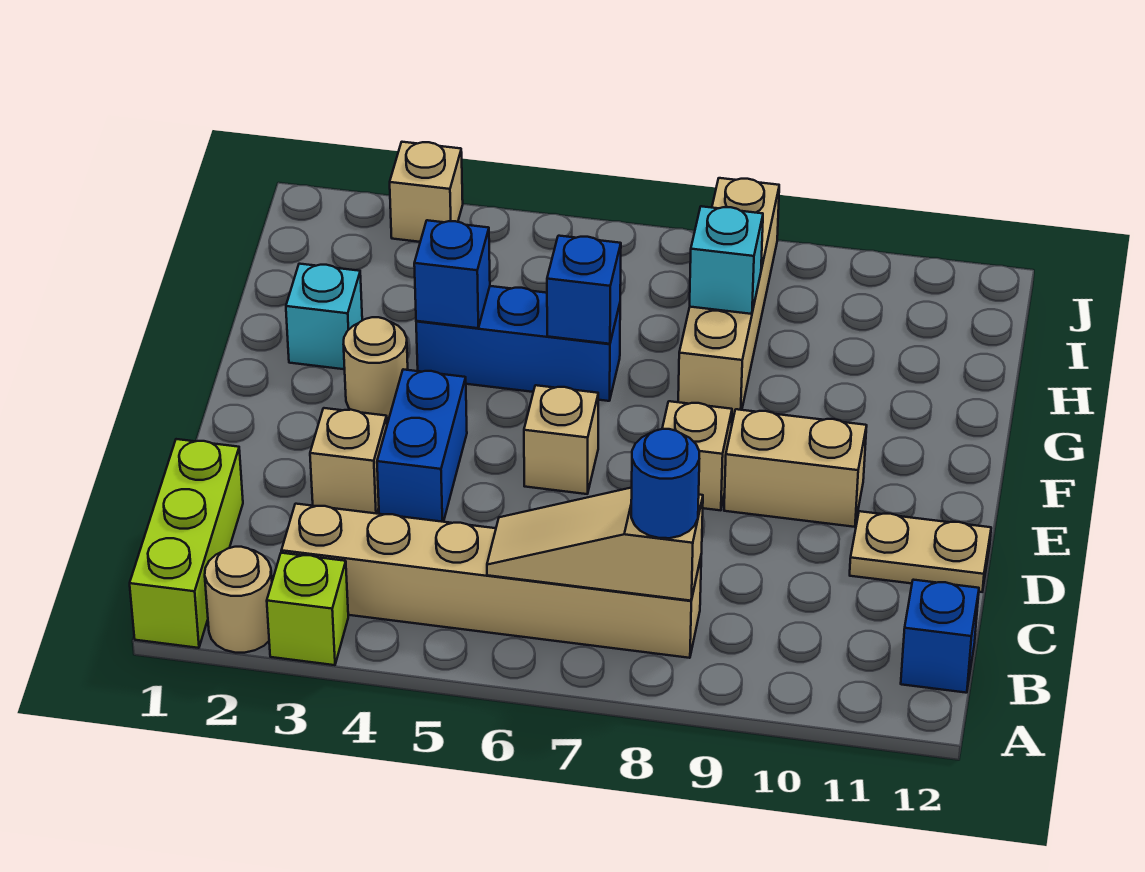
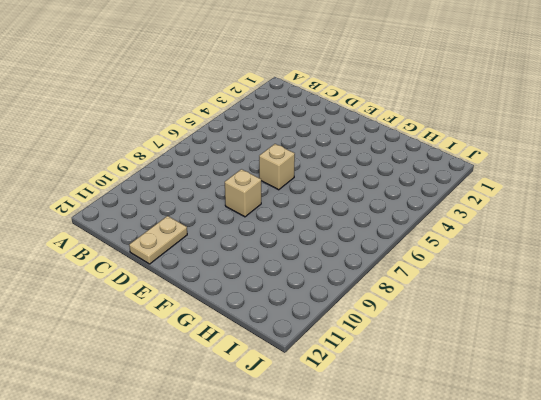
none -> lime brick A1:C1 level 1
none -> tan round brick A2 level 1
none -> lime brick A3 level 1

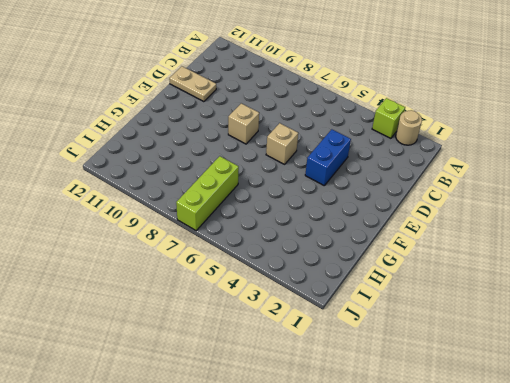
lime brick H7:J7 level 1 -> lime brick A1:C1 level 1
none -> tan brick B3:B8 level 1
none -> blue brick B12 level 1
none -> tan brick D3 level 1

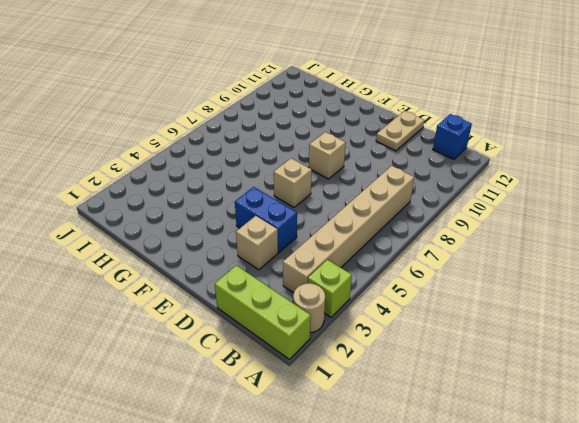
none -> tan brick E9:E10 level 1
none -> tan round brick F3 level 1
none -> cyan brick G2 level 1

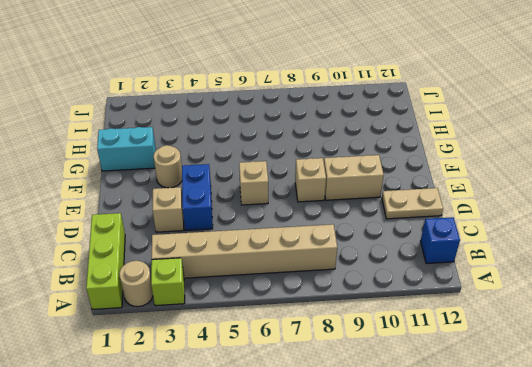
cyan brick G1:G2 level 1 -> cyan brick G2 level 1
none -> blue brick G4:G6 level 1
none -> tan brick G8:J8 level 1
none -> tan brick J3 level 1

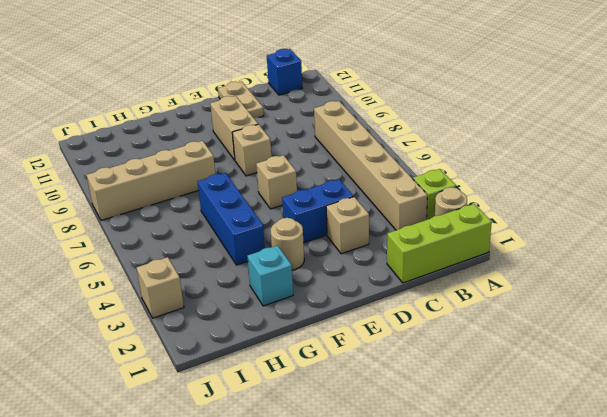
none -> tan slope B6:B8 level 2 top 8
none -> blue brick G4 level 2
none -> blue brick G6 level 2

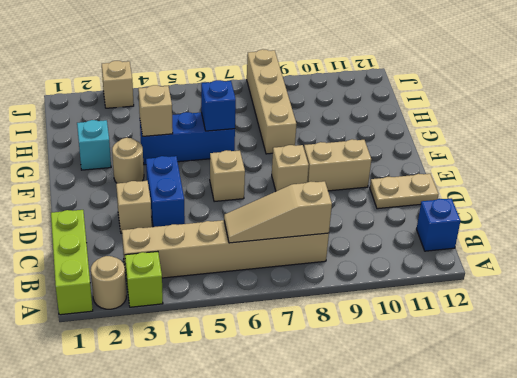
tan brick G4 level 2 -> blue brick G4 level 2
none -> cyan brick H8 level 2
none -> blue round brick B8 level 3

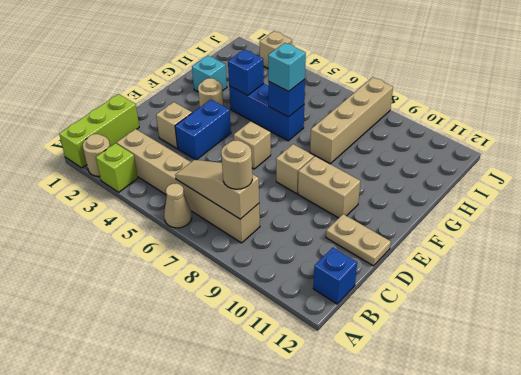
tan cone A6 level 1 -> none
tan round brick B8 level 3 -> blue round brick B8 level 3
cyan brick G6 level 3 -> cyan brick H8 level 2

